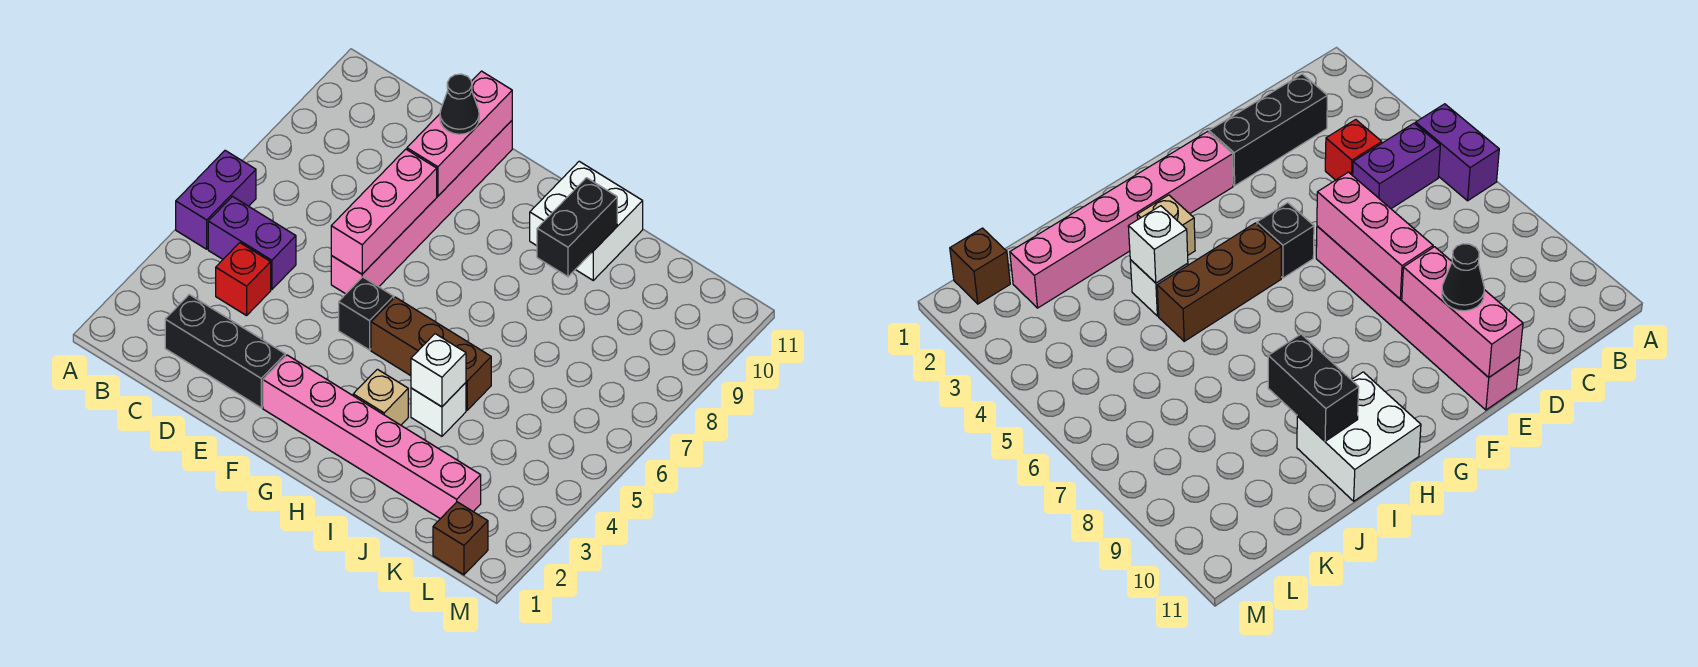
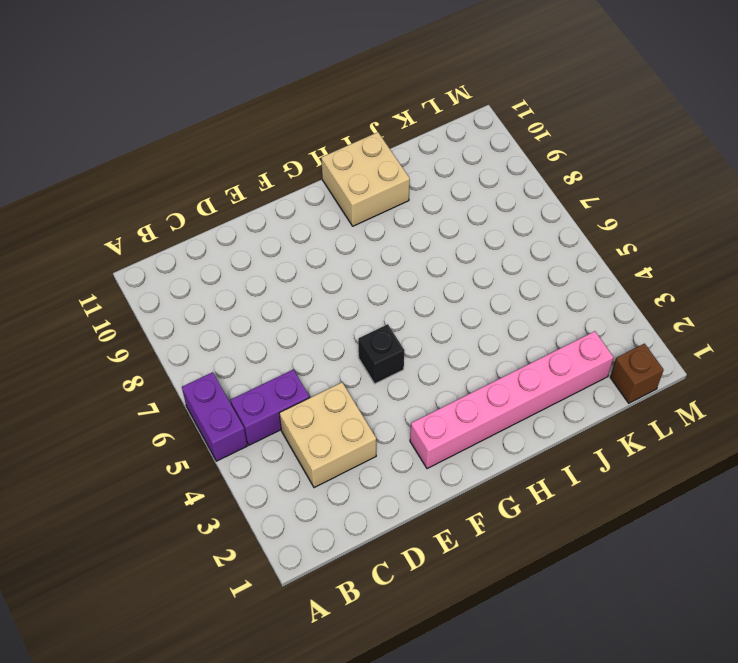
tan brick C3:D4 level 1 -> red brick C4 level 1
tan brick H10:I11 level 1 -> white brick H10:I11 level 1
none -> black brick C2:E2 level 1
none -> pink brick E6:E11 level 1
none -> brown brick G5:I5 level 1

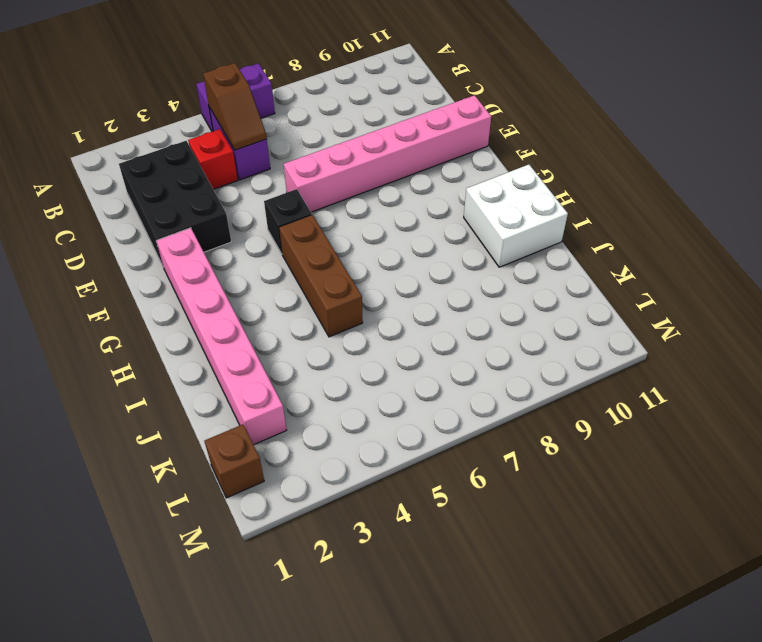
brown slope B5:C5 level 2 top B -> none
black brick C2:E3 level 1 -> black brick C2:E2 level 1
none -> tan brick H3 level 1
none -> white brick I4 level 1
none -> pink brick E6:E8 level 2

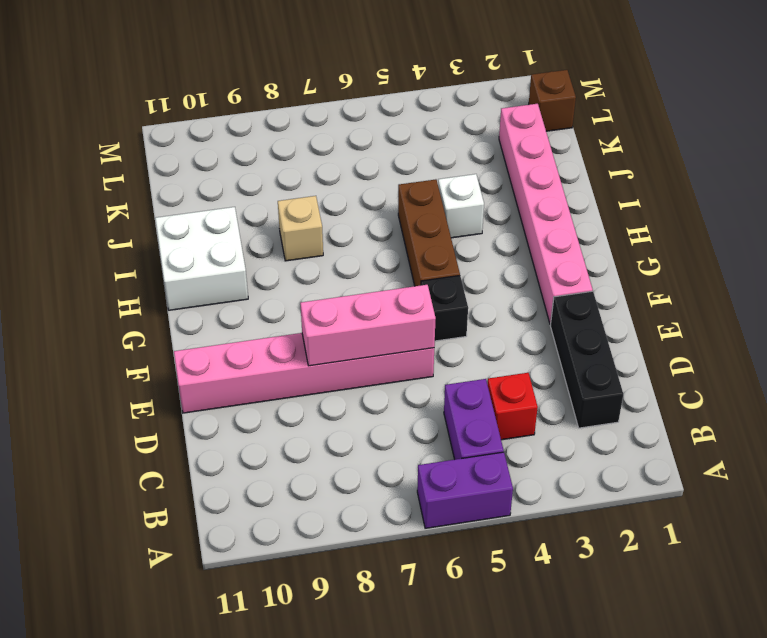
tan brick I8 level 1 -> tan brick H3 level 1
none -> pink brick E9:E11 level 2
none -> white brick I4 level 2
none -> black brick I9:I10 level 2

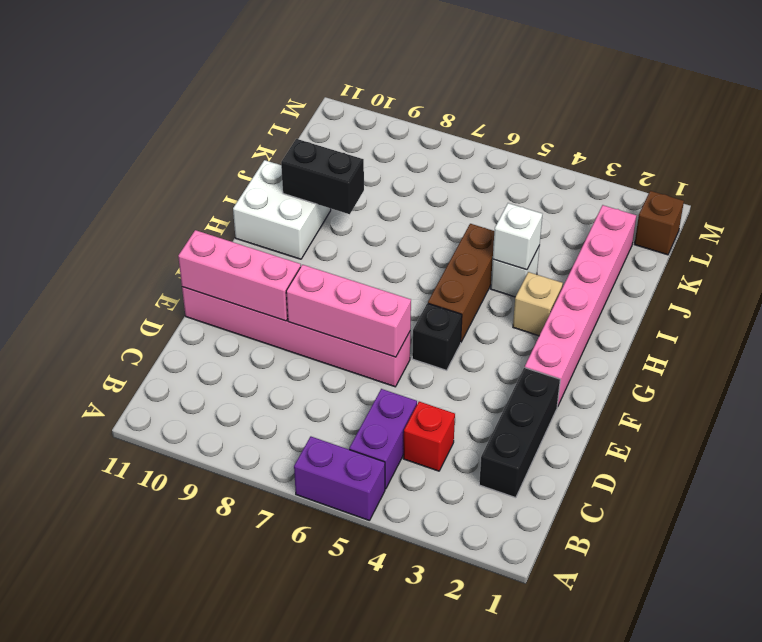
none -> black cone E10 level 3

